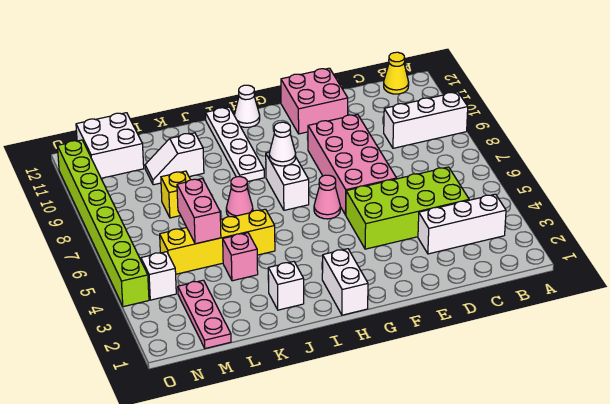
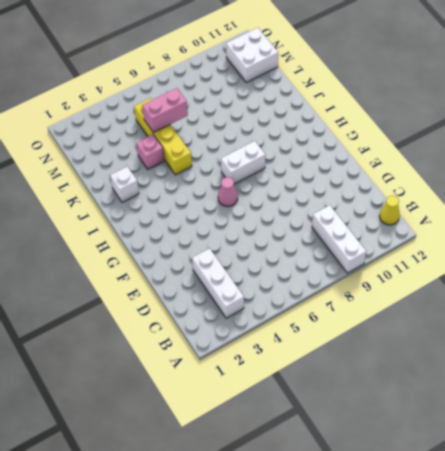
none -> lime brick C4:F5 level 1
none -> pink brick E6:F9 level 1
none -> pink brick E11:F12 level 1

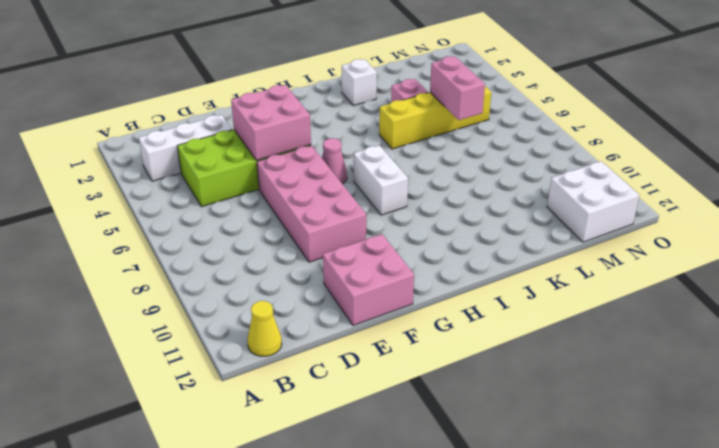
pink brick E4:F5 level 2 -> none
none -> white brick A9:C9 level 1
none -> white brick H1:H2 level 1
none -> white cone H12 level 1

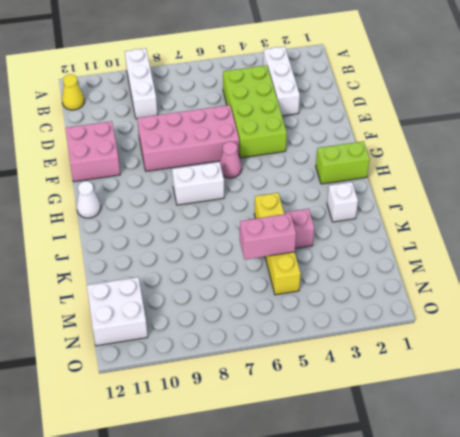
lime brick H1:H2 level 1 -> white brick H1:H2 level 1
none -> white plate I9:I12 level 1
none -> pink cone J7 level 1
none -> white slope K10:L10 level 1 top K

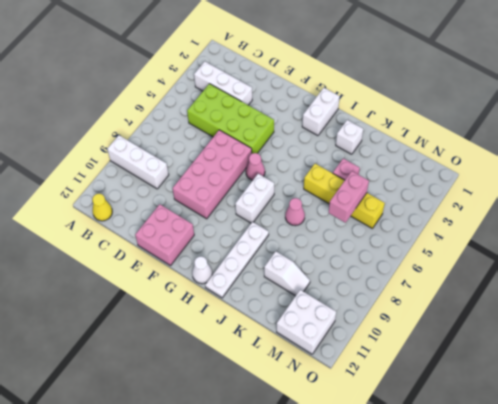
none -> yellow brick L8 level 1
none -> pink plate M1:M3 level 1
none -> white brick N4 level 1

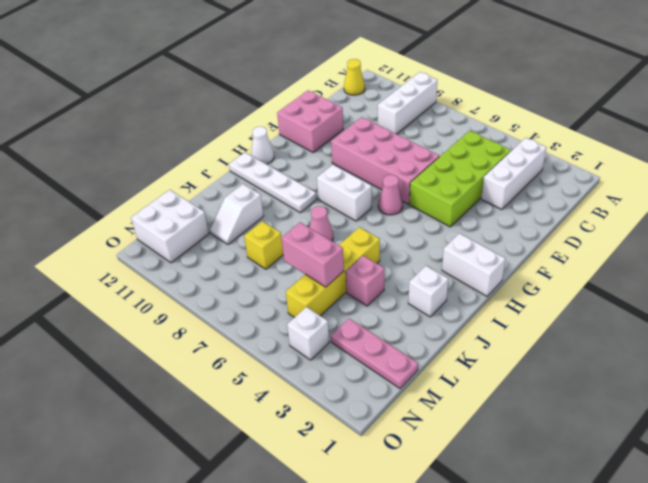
none -> lime brick O4:O11 level 1
none -> white cone H8 level 2

